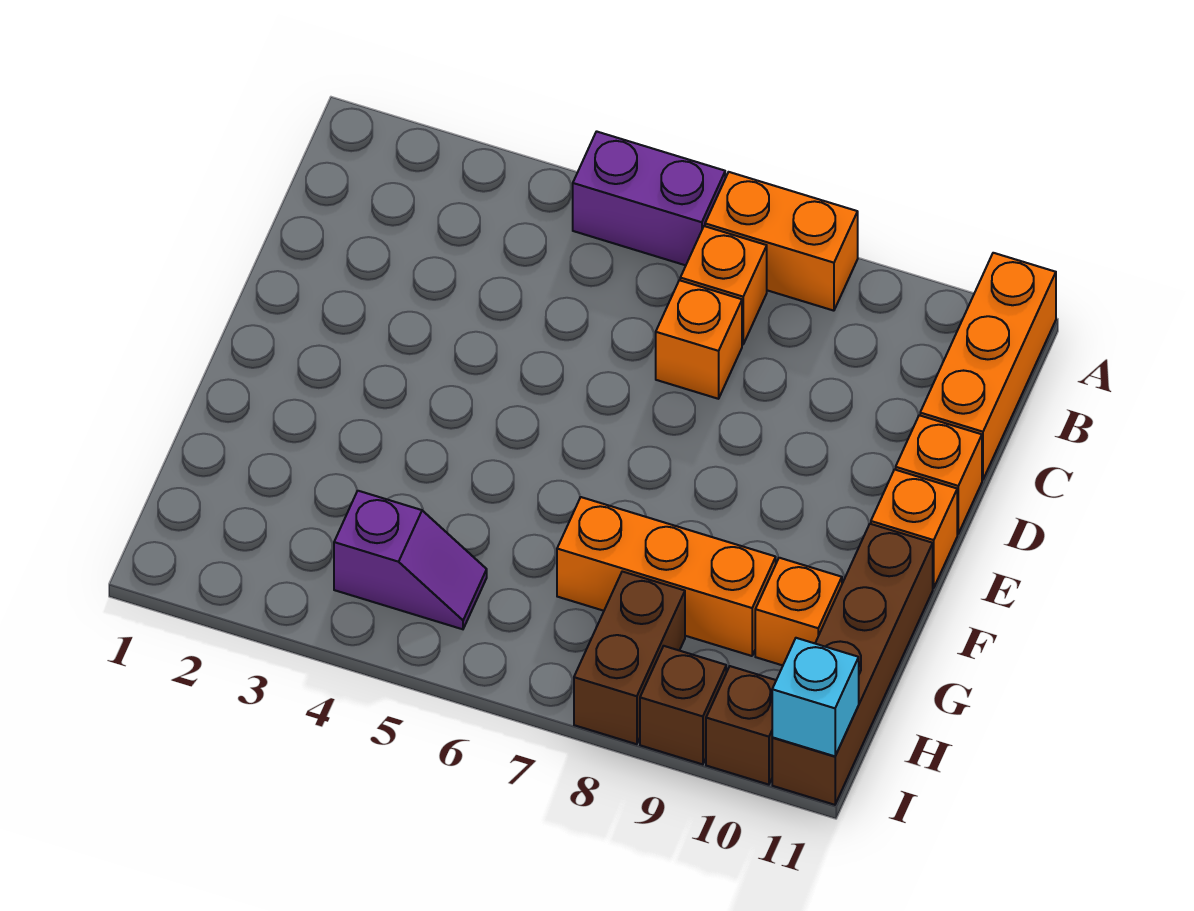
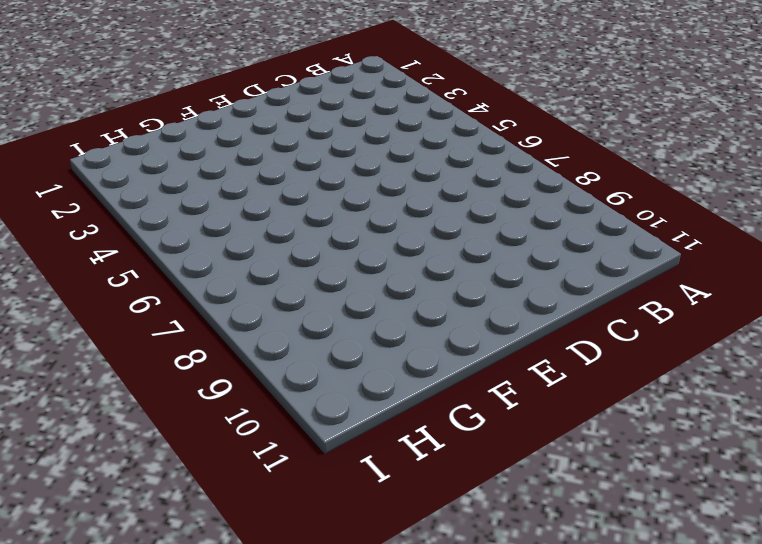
none -> purple brick A5:A6 level 1
none -> orange brick A7:A8 level 1
none -> orange brick A11:C11 level 1

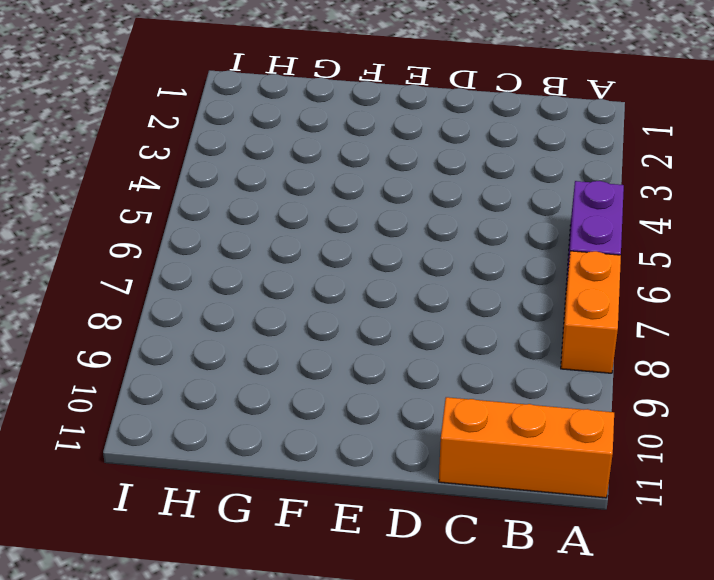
none -> orange brick B7 level 1
none -> orange brick C7 level 1
none -> orange brick D11 level 1

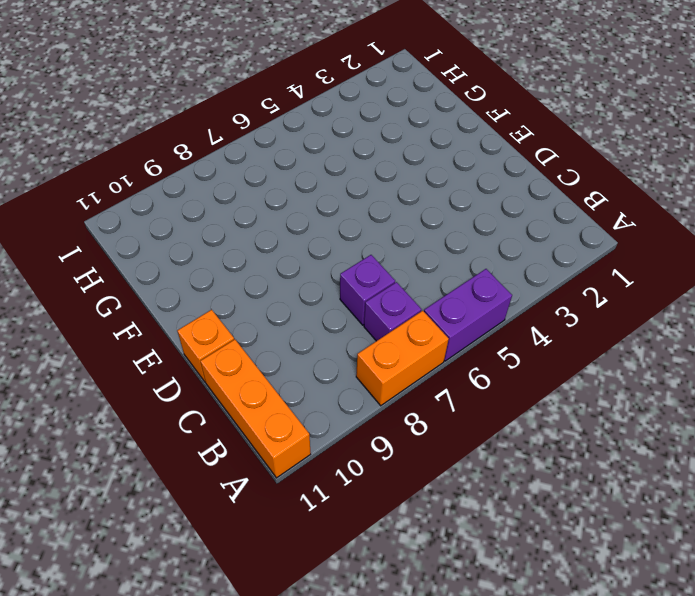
purple brick B7 level 1 -> orange brick B7 level 1
purple brick C7 level 1 -> orange brick C7 level 1
none -> orange brick E11 level 1
none -> brown brick F11:I11 level 1
none -> orange brick G7:G9 level 1

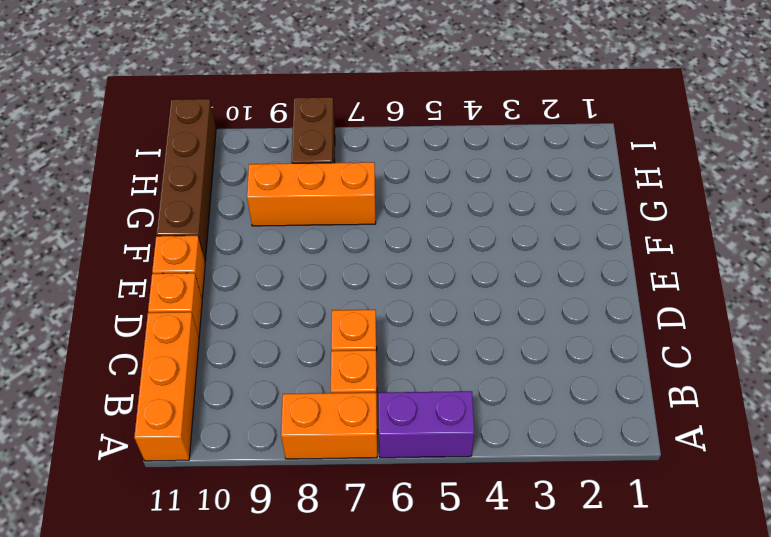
none -> orange brick G10 level 1
none -> purple slope H4:H5 level 1 top 4
none -> brown brick I9 level 1

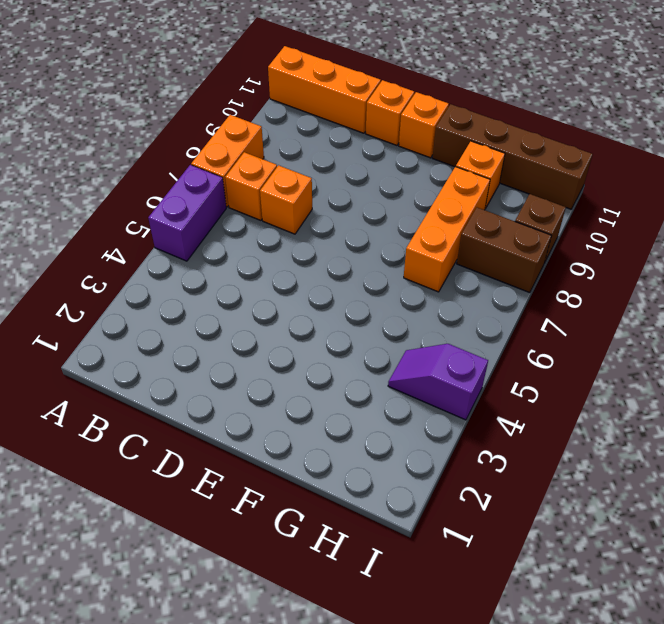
purple slope H4:I4 level 1 top I -> purple slope H4:H5 level 1 top 4
none -> brown brick I10 level 1
none -> cyan brick I11 level 2

